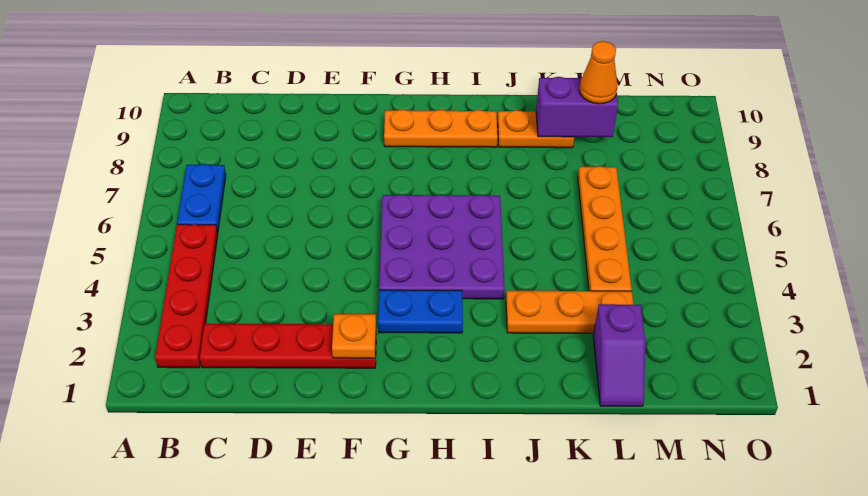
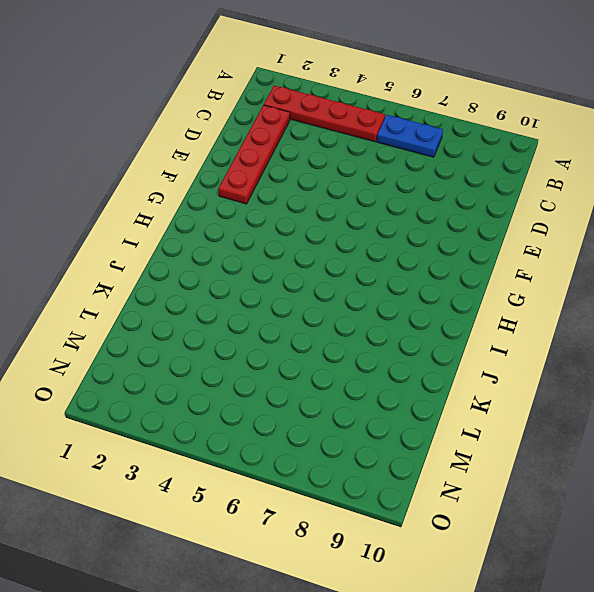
none -> blue plate G3:H3 level 1
none -> purple plate G4:I6 level 1
none -> orange plate G9:I9 level 1

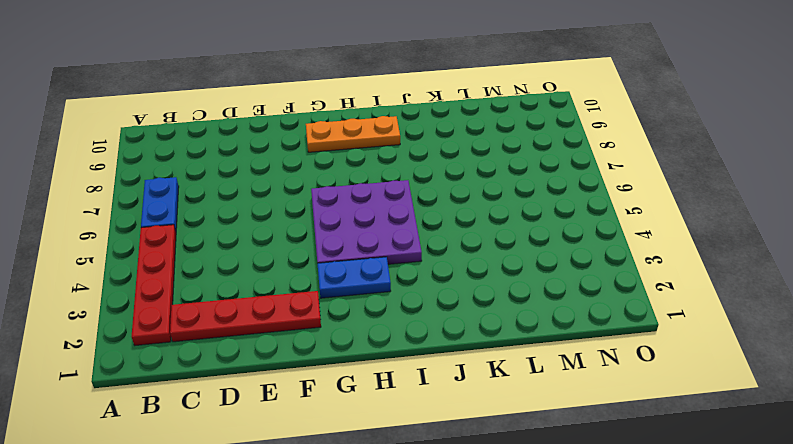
none -> orange plate J3:L3 level 1
none -> orange plate J9:K9 level 1
none -> purple slope L1:L2 level 1 top 2

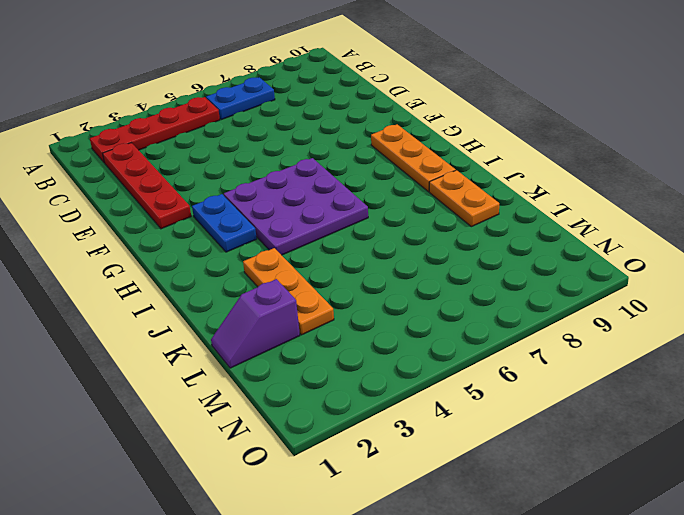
none -> orange plate L4:L7 level 1
none -> orange plate F2 level 2
none -> purple brick K9:L9 level 2

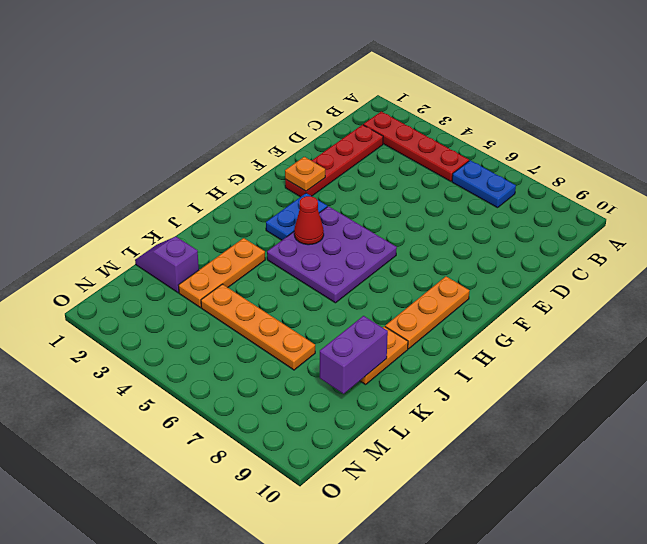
red cone H4 level 2 -> none
none -> orange cone L9 level 3

